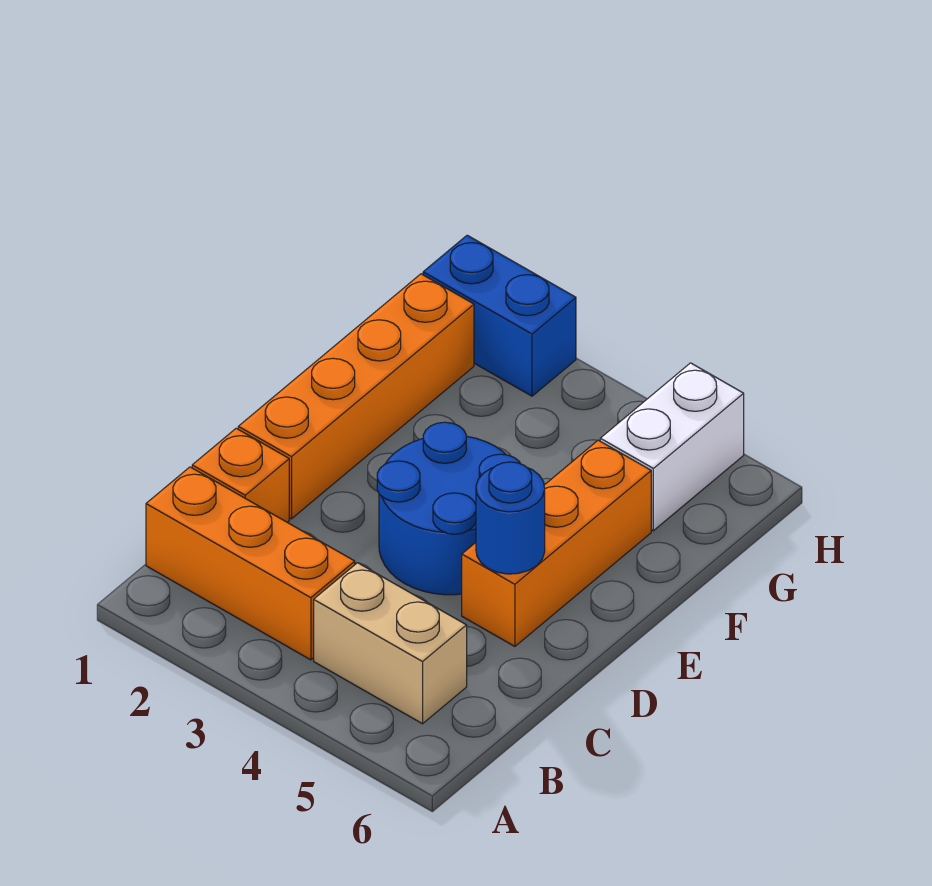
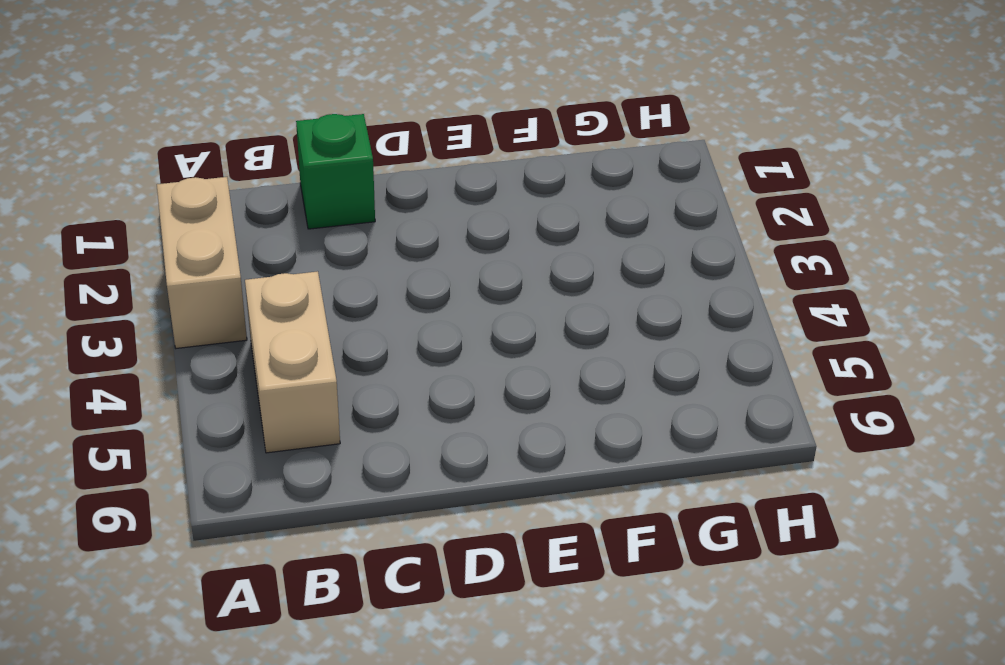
tan brick A2:A3 level 1 -> none
green brick C1 level 1 -> orange brick C1 level 1
none -> orange brick B1:B3 level 1
none -> orange brick D1:G1 level 1

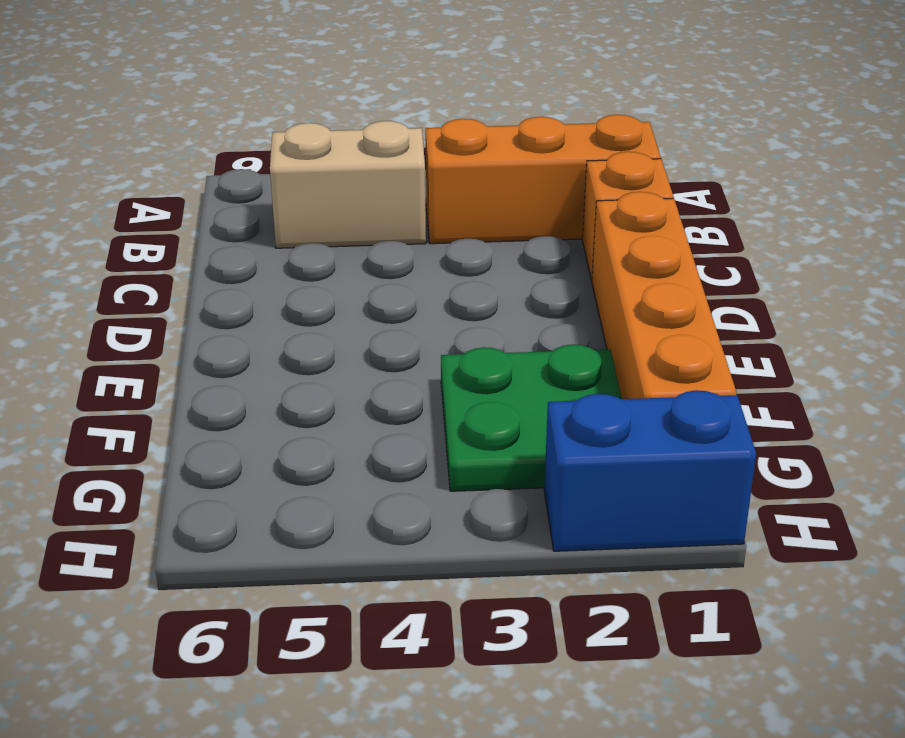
green plate F2:G3 level 1 -> none
none -> blue round brick D3:E4 level 1
none -> orange brick D5:F5 level 1

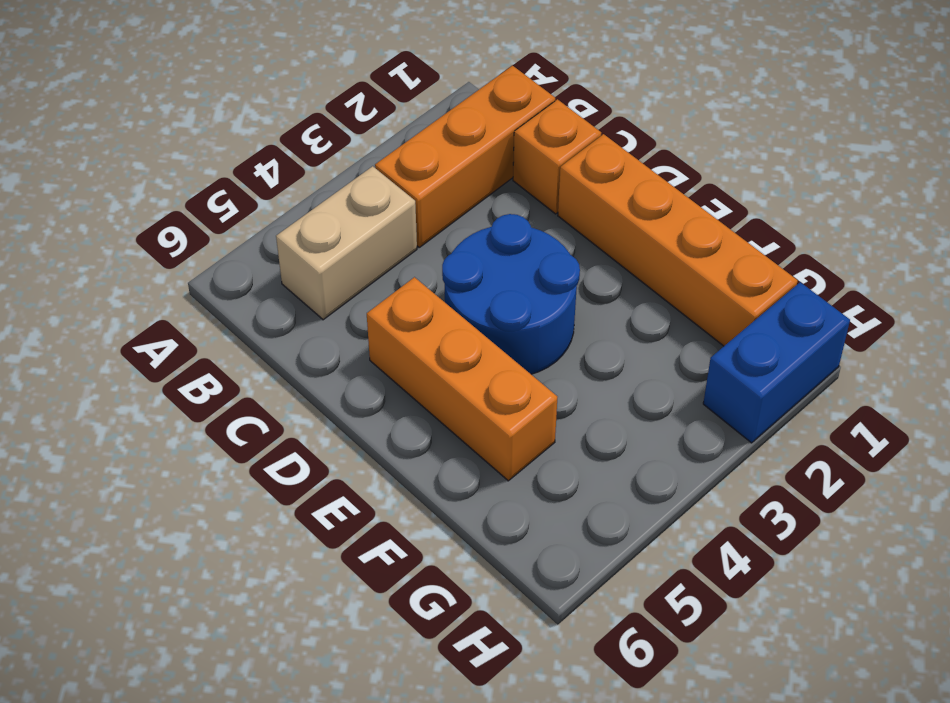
none -> white brick G5:H5 level 1
none -> blue round brick D5 level 2

